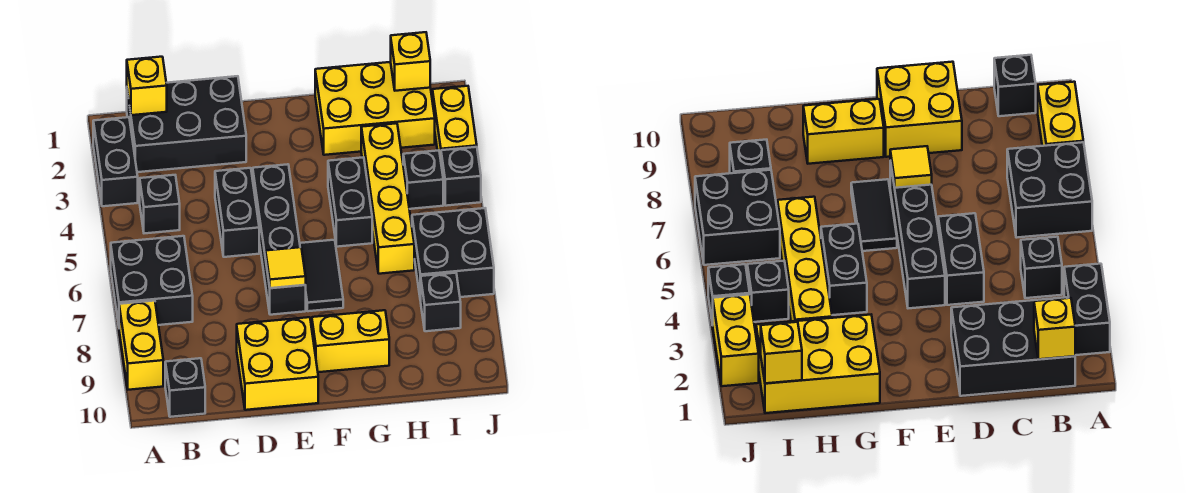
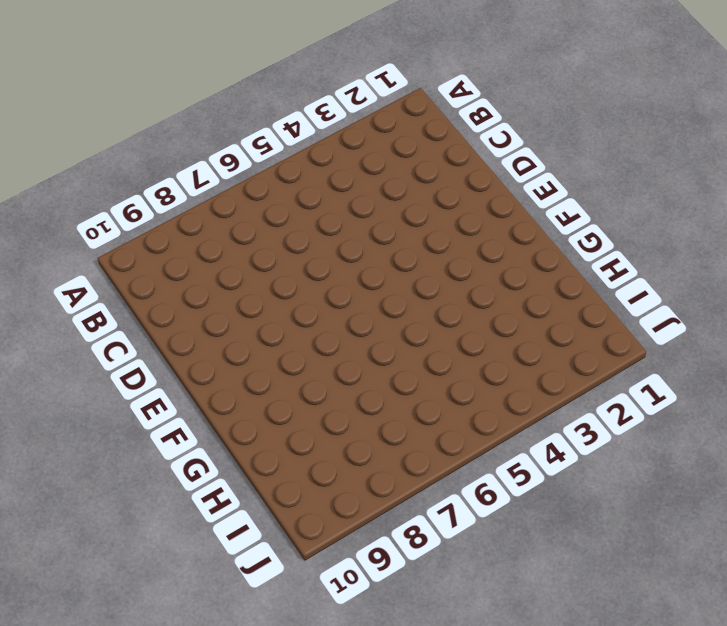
none -> black brick A2:A3 level 1
none -> black brick A6:B7 level 1
none -> yellow brick A8:A9 level 1

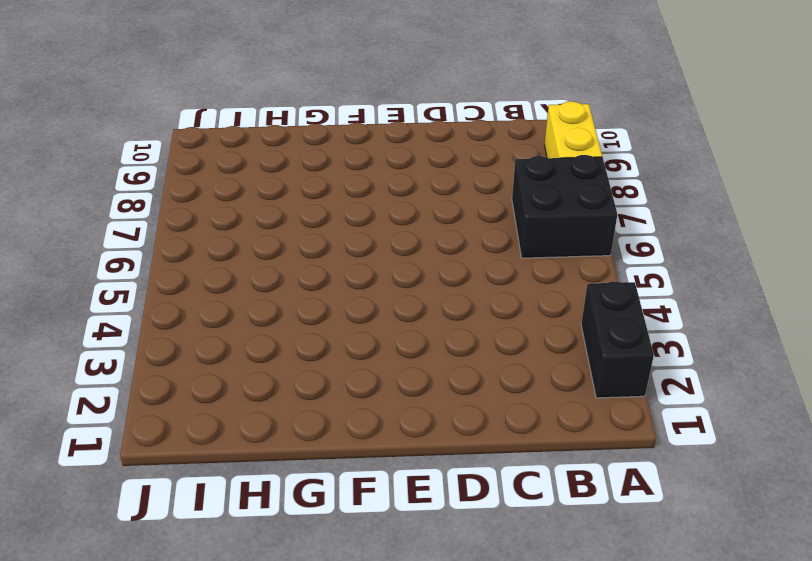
none -> black brick B1:D2 level 1
none -> black brick B4 level 1
none -> black brick B10 level 1

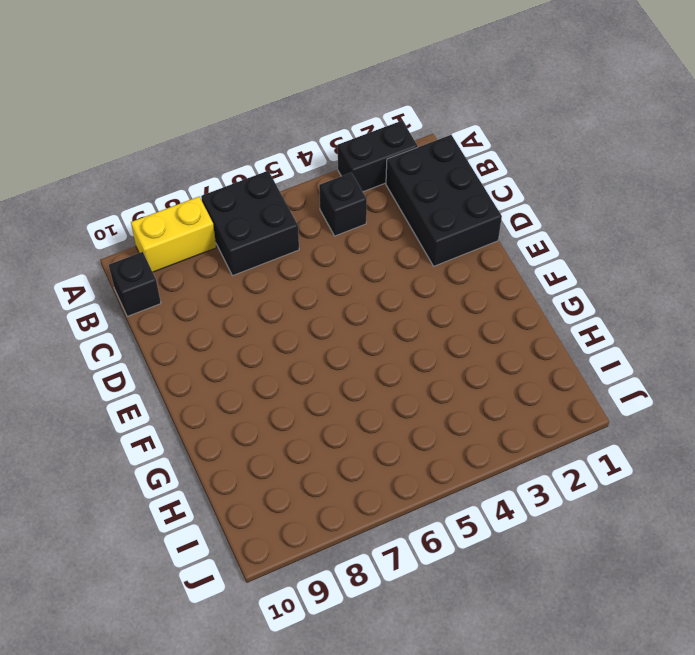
none -> black brick D4:D5 level 1
none -> yellow brick D9:E10 level 1
none -> black brick E4:E7 level 1

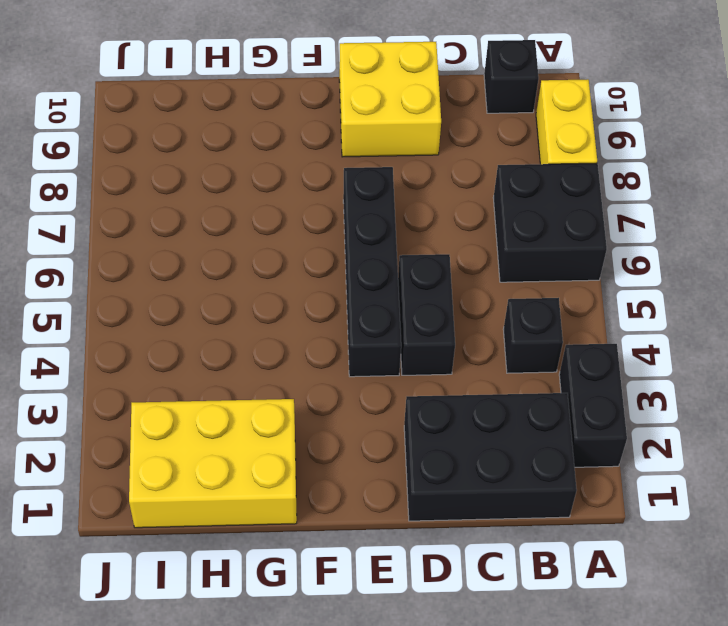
none -> black tile F6:F7 level 1
none -> yellow brick F9:G9 level 1
none -> black brick G4:G5 level 1

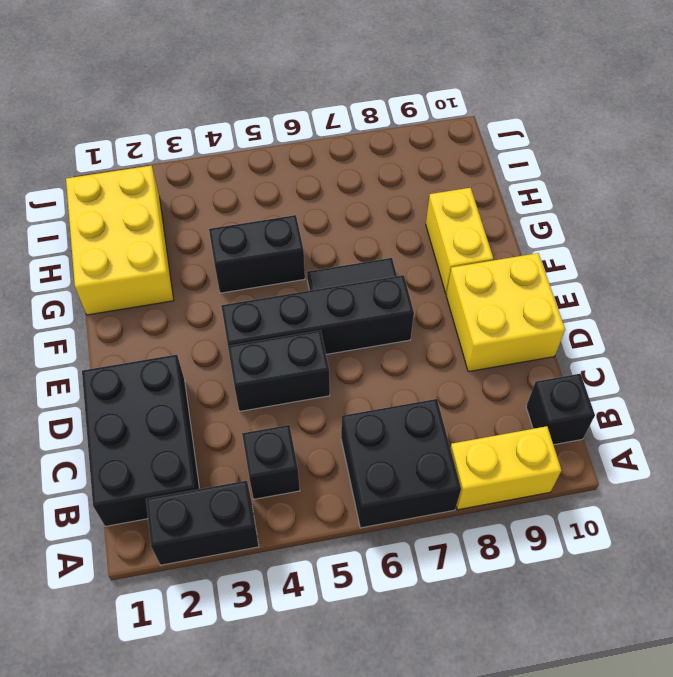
none -> yellow brick H3:H6 level 1
none -> black brick I4 level 1
none -> black brick I6:J7 level 1

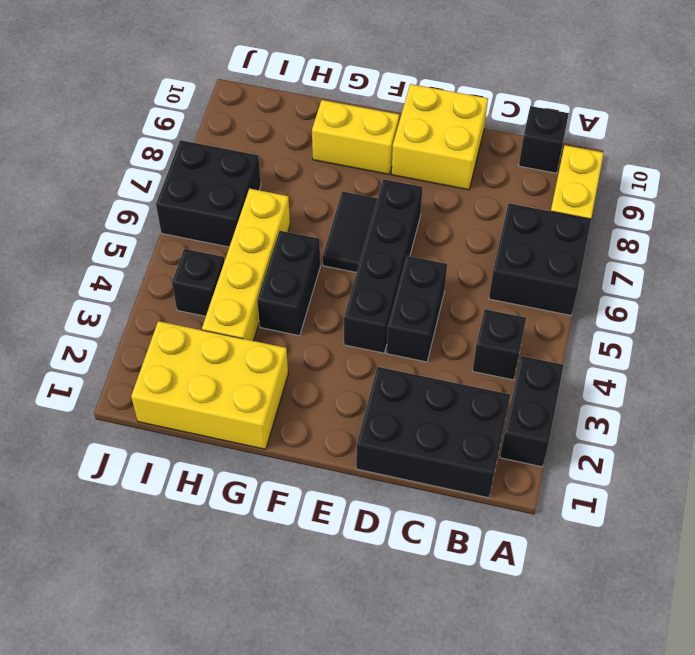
none -> black brick I8 level 1
none -> yellow brick J2:J3 level 1
none -> black brick J4 level 1

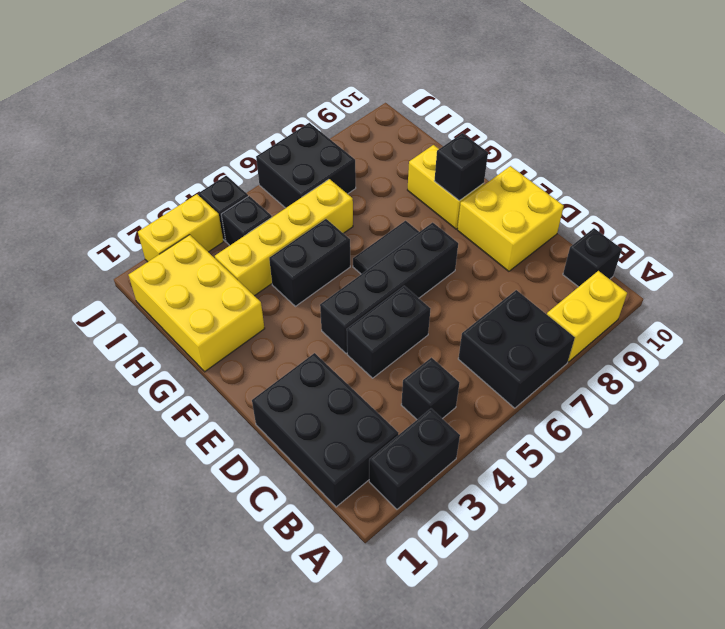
black brick F9 level 2 -> black brick I8 level 1
none -> yellow brick B1 level 2
none -> yellow tile E7 level 2
none -> yellow brick I1 level 2

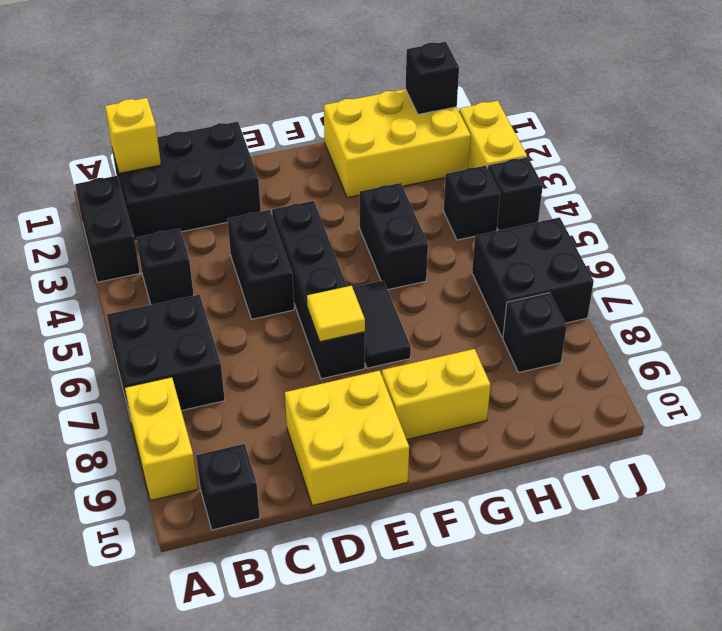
black brick I1 level 2 -> yellow brick I1 level 2
none -> yellow brick H3:H6 level 1

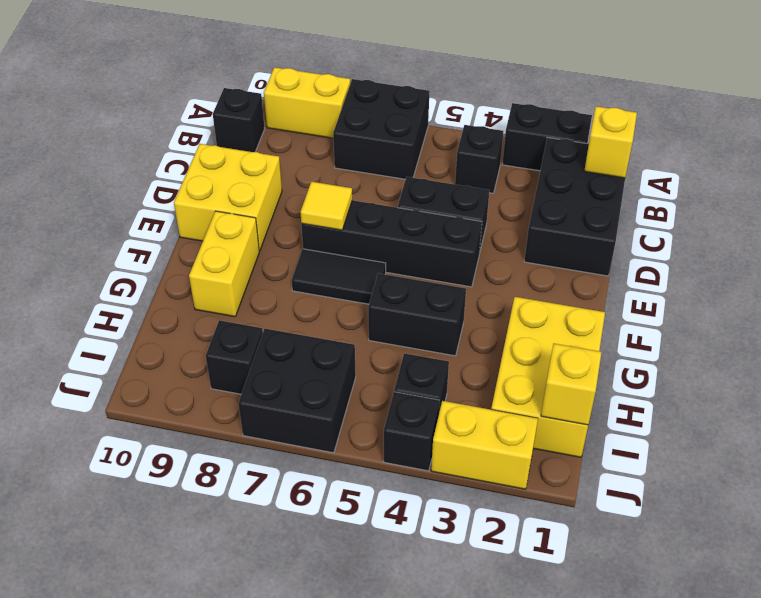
none -> yellow brick H3:H6 level 1

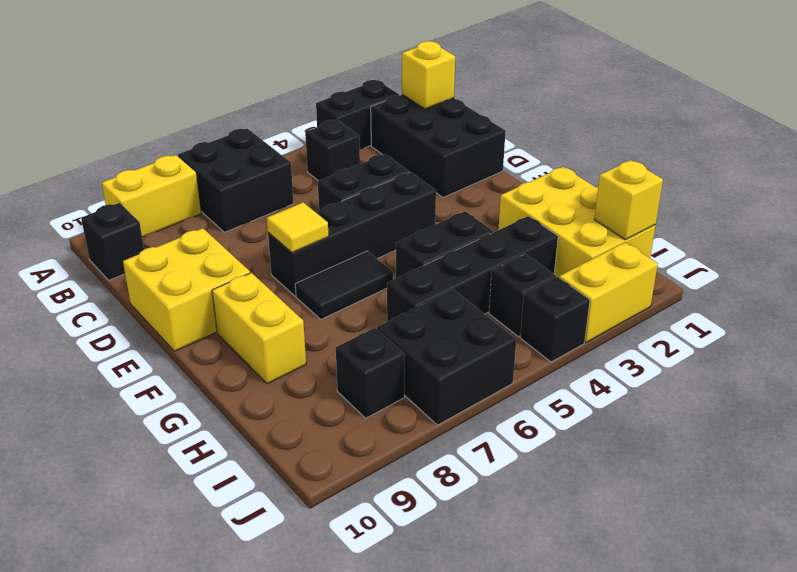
black brick H3:H6 level 1 -> yellow brick H3:H6 level 1

